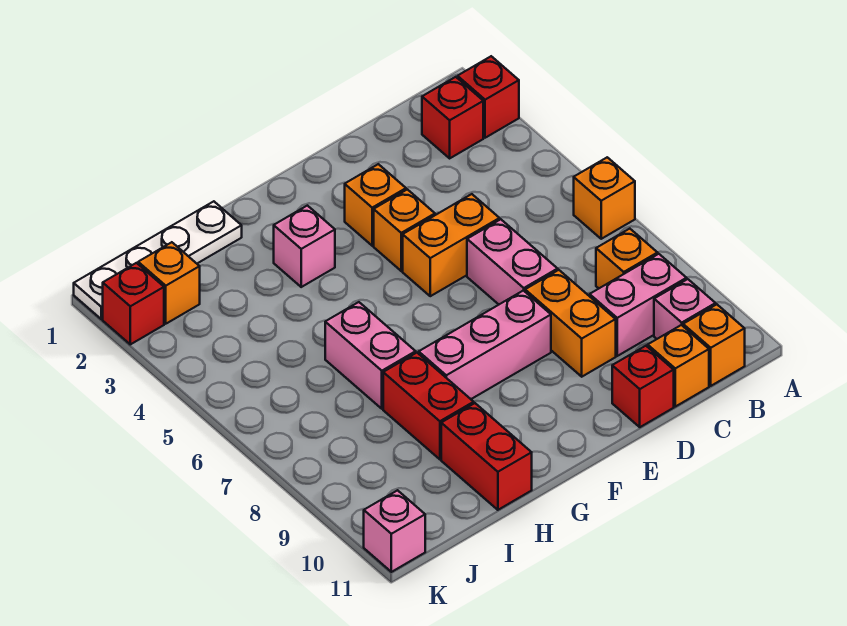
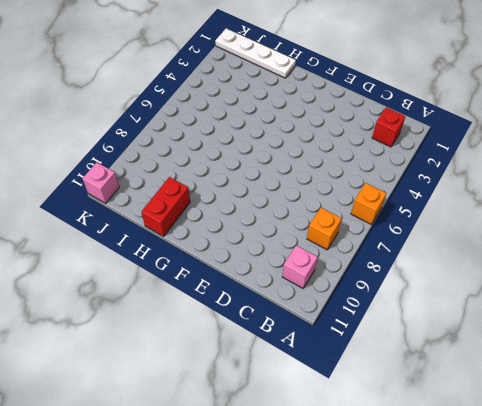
none -> red brick A2 level 1
none -> pink brick B9:C9 level 1
none -> orange brick B11 level 1

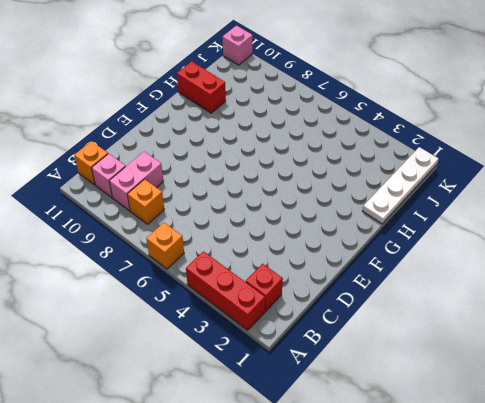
red brick A2:A4 level 1 -> red brick A2 level 1
none -> orange brick C11 level 1
none -> orange brick D5:E5 level 1
none -> pink brick D6:D7 level 1

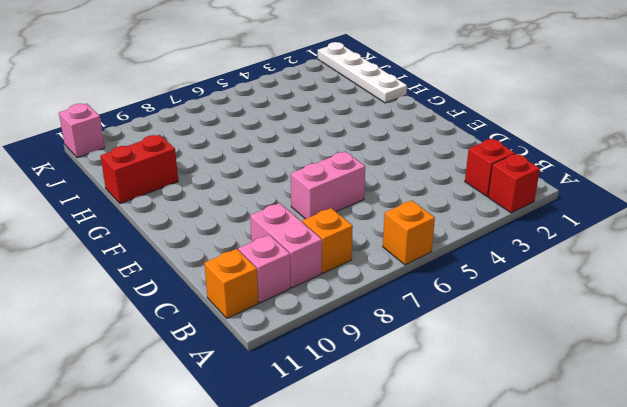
none -> orange brick C11 level 1
none -> orange brick D5:E5 level 1
none -> orange brick D8:D9 level 1

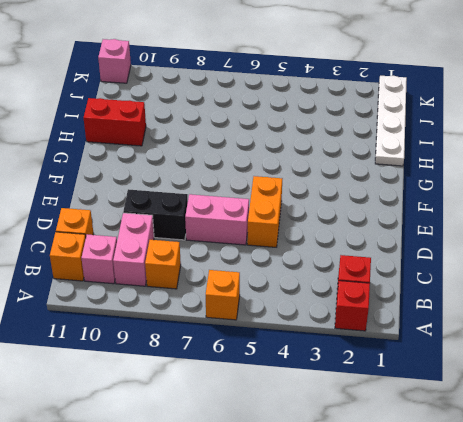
black brick D8:D9 level 1 -> orange brick D8:D9 level 1
none -> red brick D11 level 1
none -> orange brick E3 level 1
none -> orange brick E4 level 1

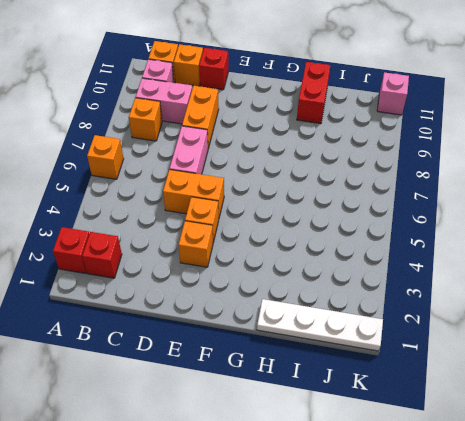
none -> pink brick E8:G8 level 1
none -> pink brick G3 level 1
none -> pink brick H6:H7 level 1

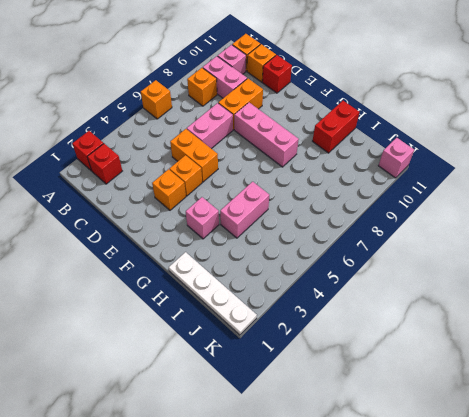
pink brick H4:H5 level 1 -> pink brick H6:H7 level 1
none -> red brick H8:H9 level 1
none -> orange brick J2 level 1
none -> red brick K2 level 1

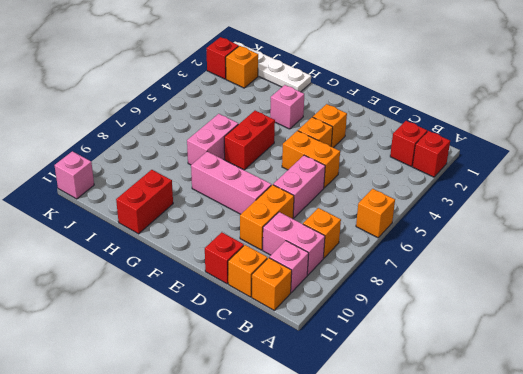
red brick G5:G6 level 1 -> red brick H8:H9 level 1

